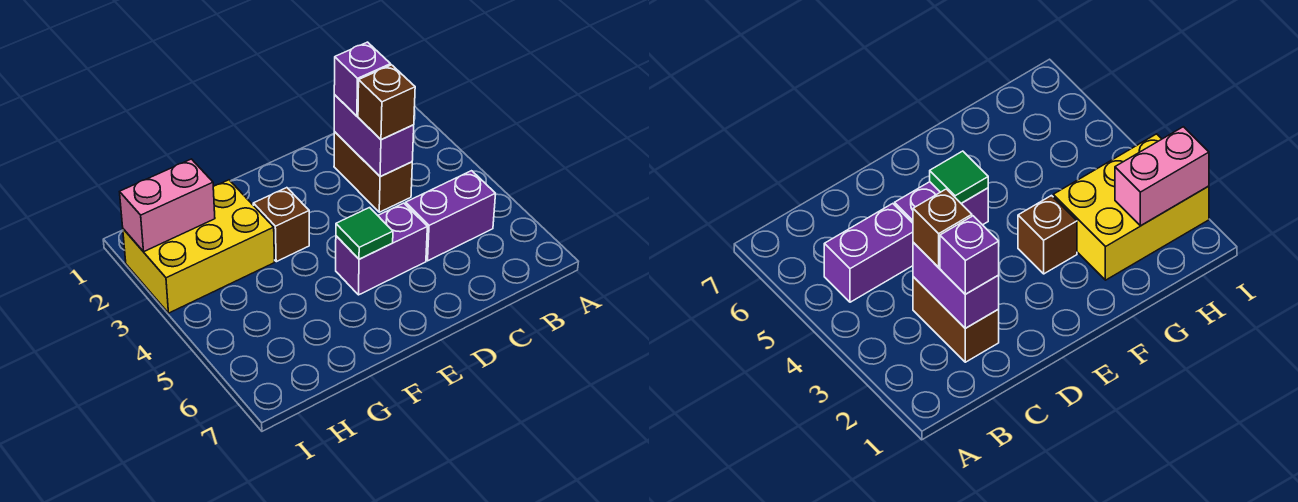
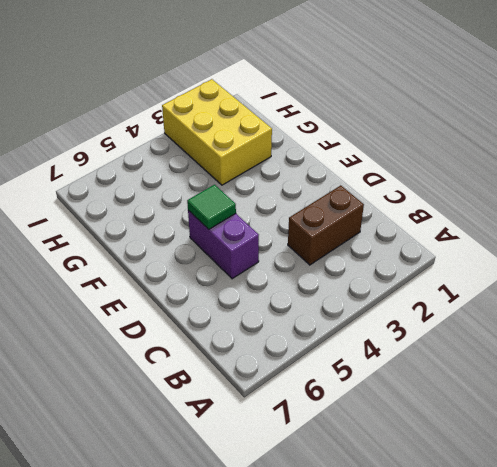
none -> purple brick B5:C5 level 1
none -> brown brick F3 level 1

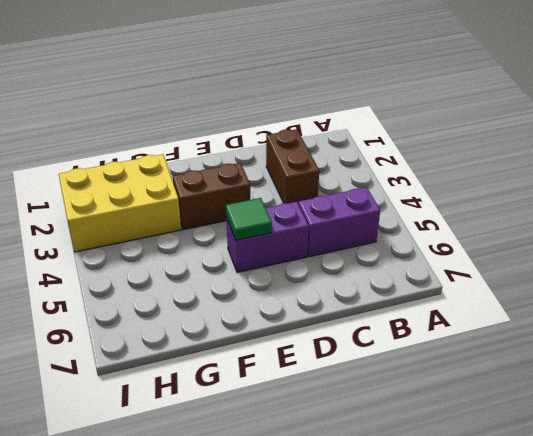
brown brick E3:F3 level 1 -> brown brick F3 level 1
none -> purple brick C2:C3 level 2
none -> pink brick H2:I2 level 2

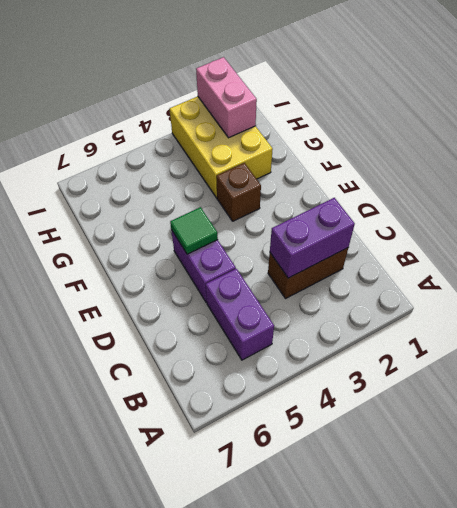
none -> purple brick C2 level 3
none -> brown brick C3 level 3

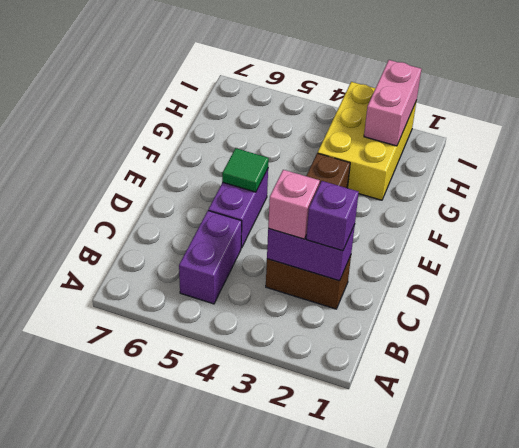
pink brick C3 level 3 -> brown brick C3 level 3

